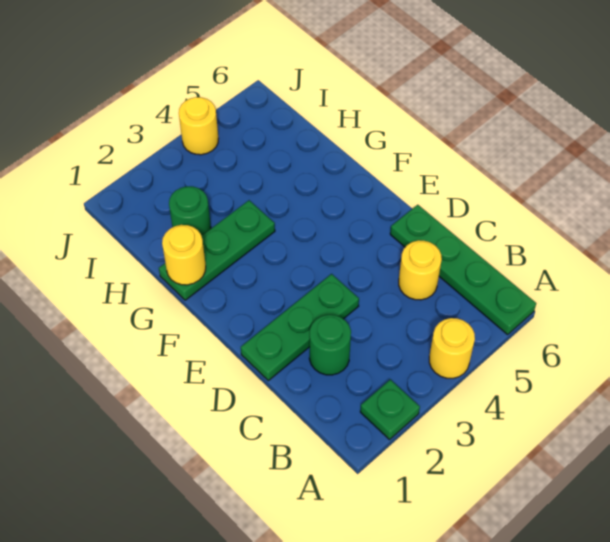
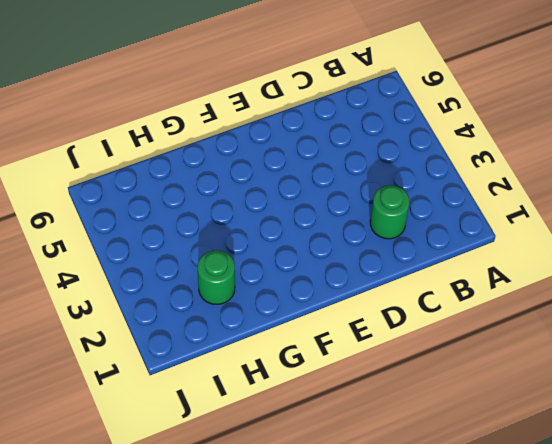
none -> green plate A2 level 1
none -> yellow round brick A4 level 1

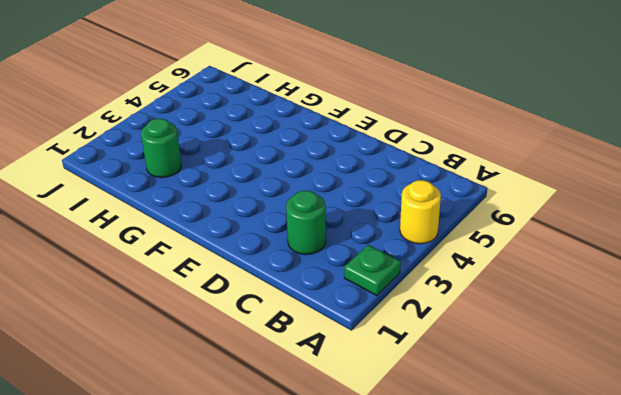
none -> green plate A6:D6 level 1
none -> yellow round brick C5 level 1

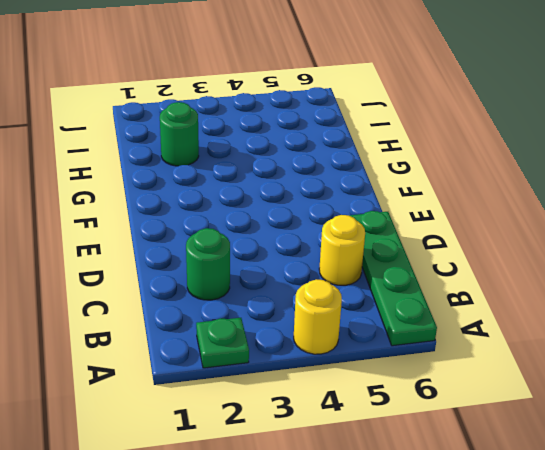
none -> green plate D1:D3 level 1
none -> green plate G1:G3 level 1

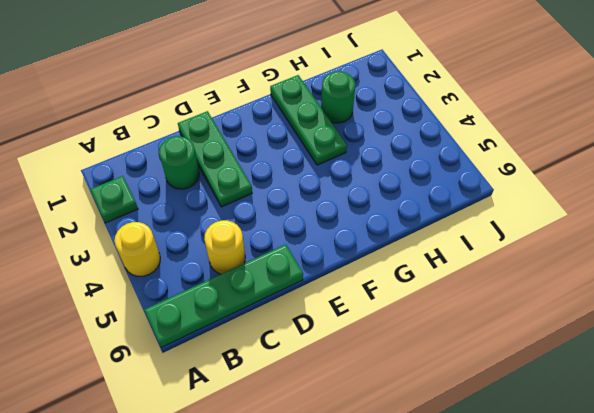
none -> yellow round brick J4 level 1
none -> yellow round brick G1 level 2

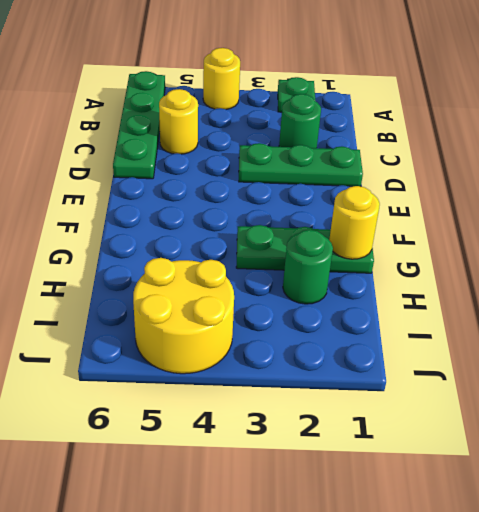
yellow round brick I4:J5 level 1 -> yellow round brick J4 level 1

